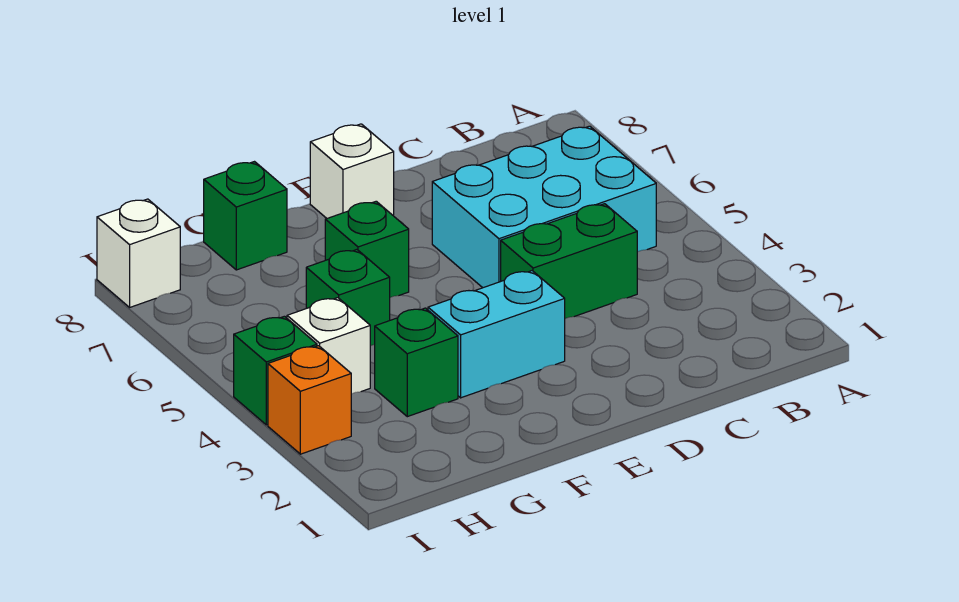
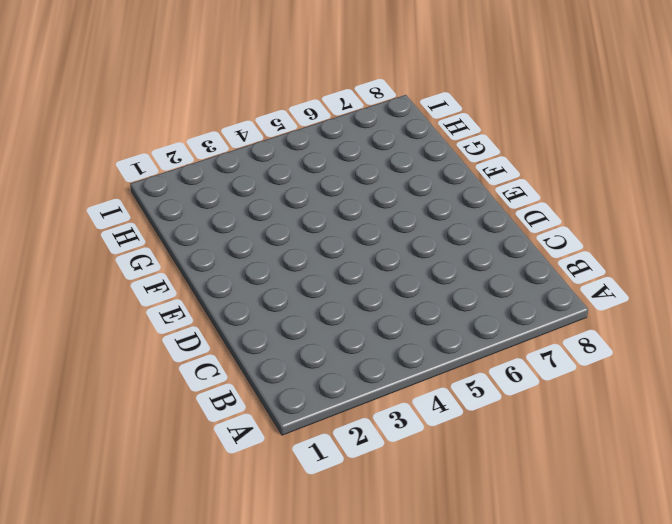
none -> cyan brick B5:D6 level 1
none -> green brick C4:D4 level 1
none -> cyan brick E3:F3 level 1

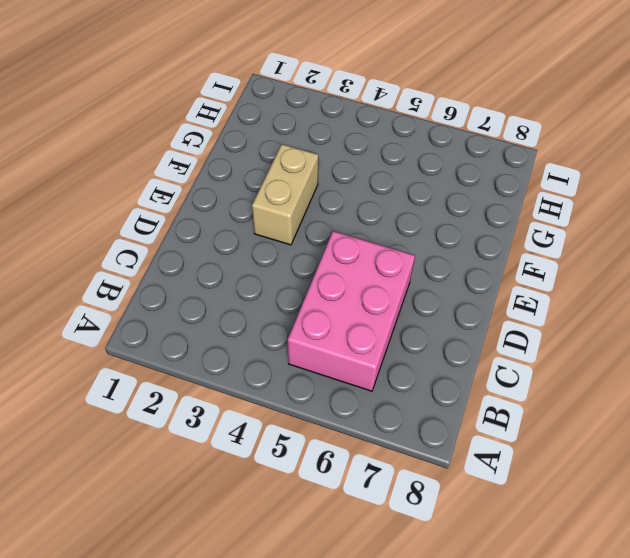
pink brick B5:D6 level 1 -> cyan brick B5:D6 level 1
tan brick E3:F3 level 1 -> cyan brick E3:F3 level 1
none -> green brick C4:D4 level 1
none -> white brick E8 level 1
none -> green brick F6 level 1

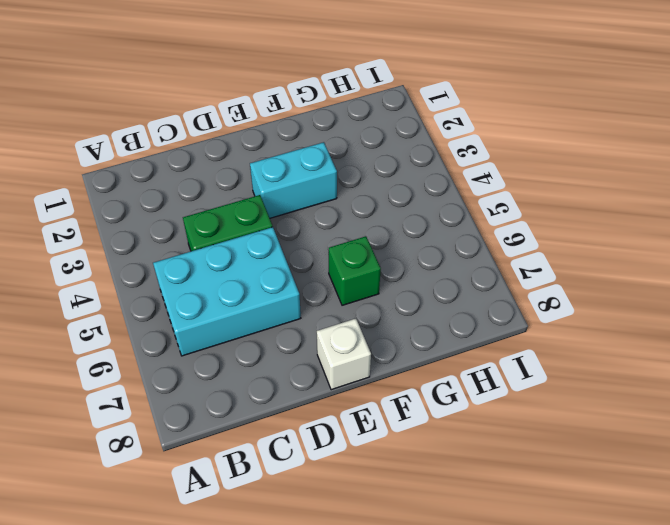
none -> green brick G3 level 1
none -> green brick G5 level 1
none -> green brick G8 level 1

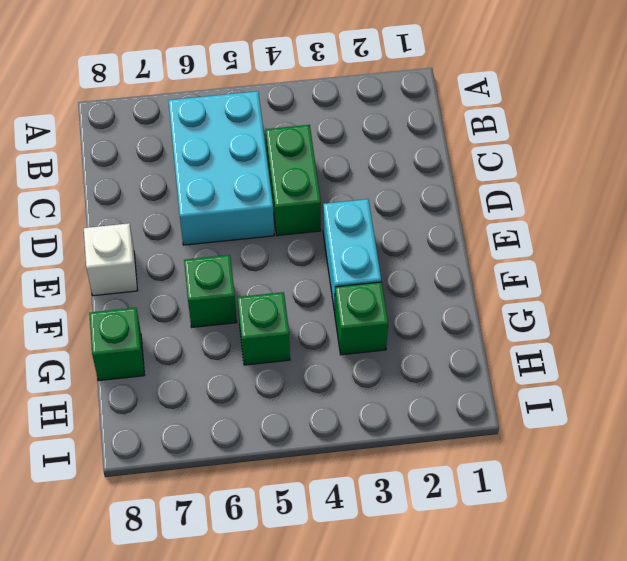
none -> white brick H4 level 1
none -> orange brick I3 level 1
none -> green brick I4 level 1

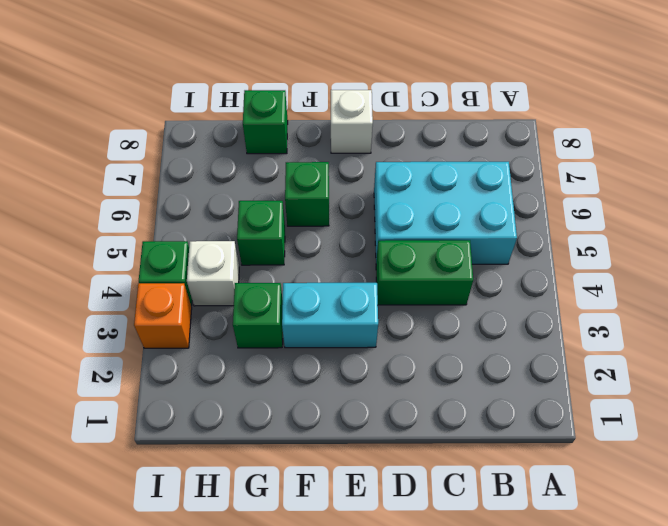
none -> white brick I8 level 1

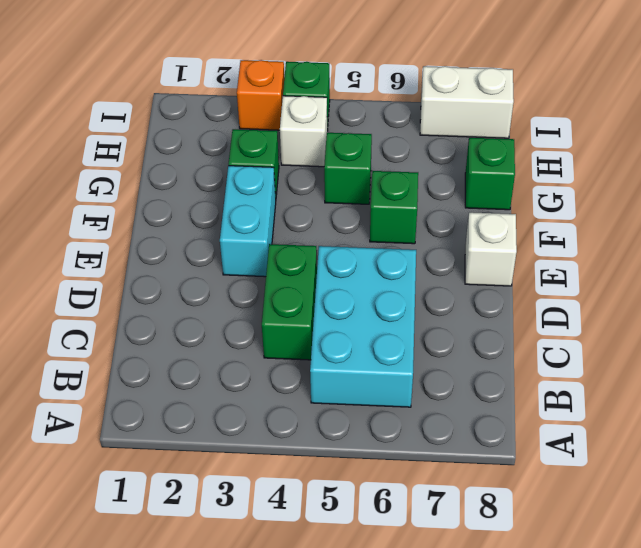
white brick I7:I8 level 1 -> white brick I8 level 1

